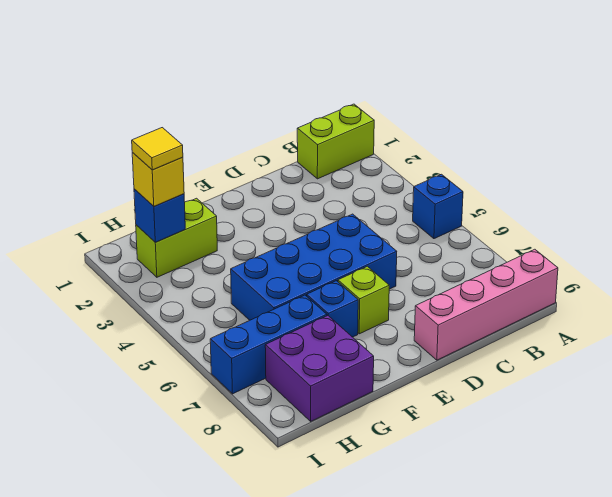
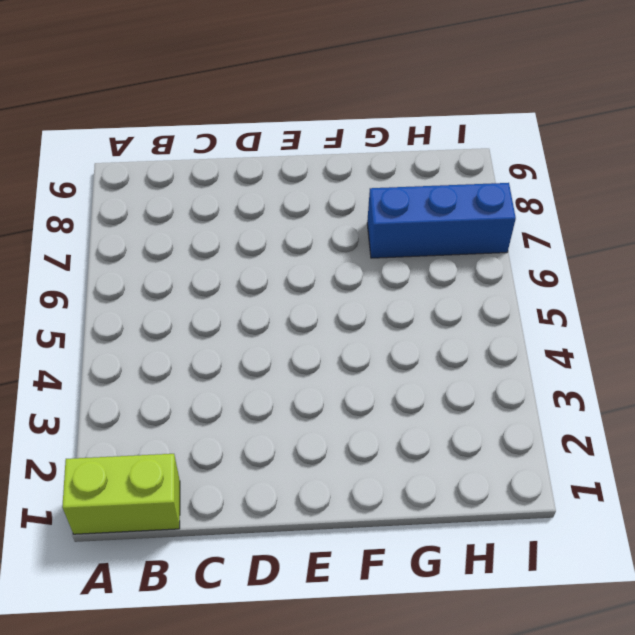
none -> blue brick A5 level 1
none -> pink brick A9:D9 level 1
none -> blue brick D5:G6 level 1

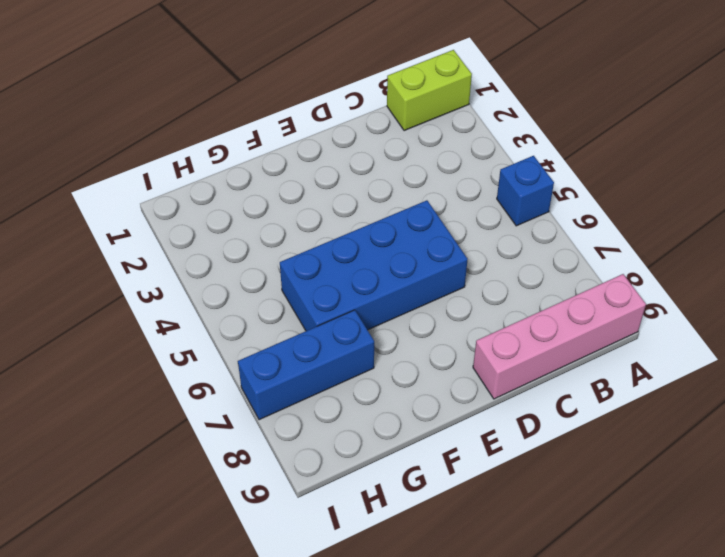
none -> lime brick E7 level 1
none -> blue brick F7 level 1
none -> lime brick G2:H2 level 1

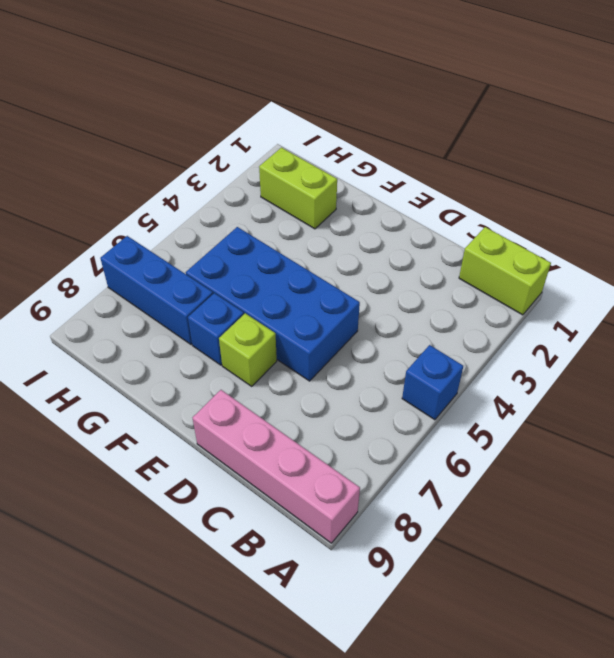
none -> purple brick G8:H9 level 1
none -> blue brick H2 level 2
none -> yellow brick H2 level 3

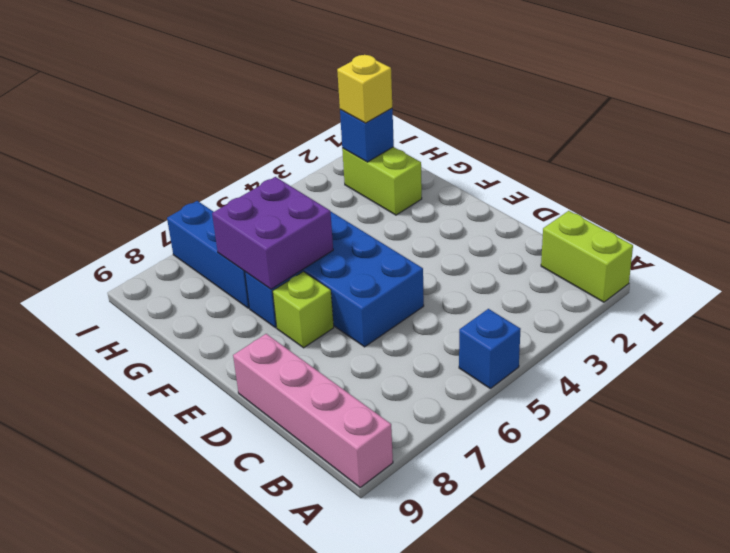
purple brick F6:G7 level 2 -> purple brick G8:H9 level 1
none -> yellow tile H2 level 4

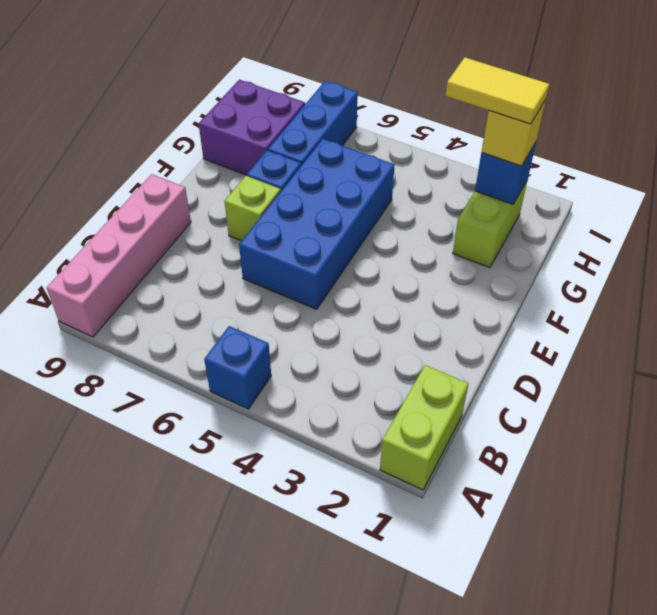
yellow tile H2:H3 level 4 -> yellow tile H2 level 4

